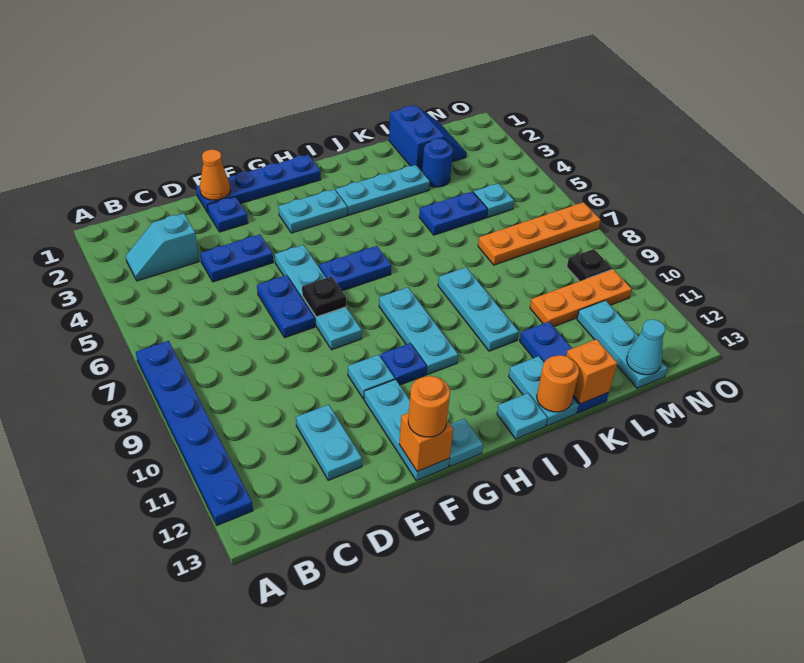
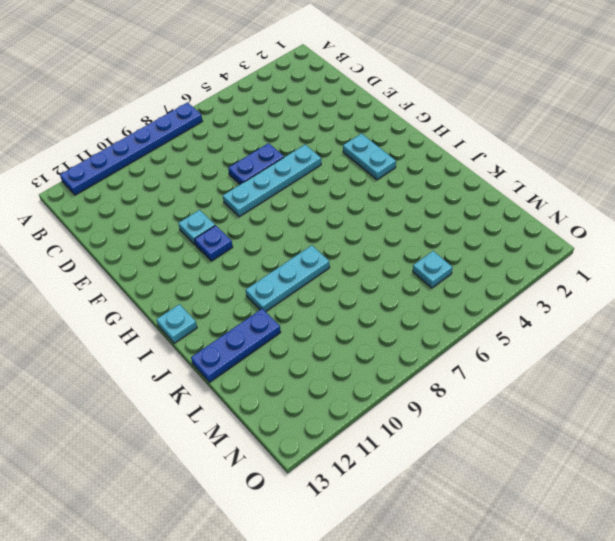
none -> cyan slope B3:C3 level 1 top C
none -> blue plate D4:E4 level 1
none -> cyan plate D11:D12 level 1
none -> blue plate E1:H1 level 1

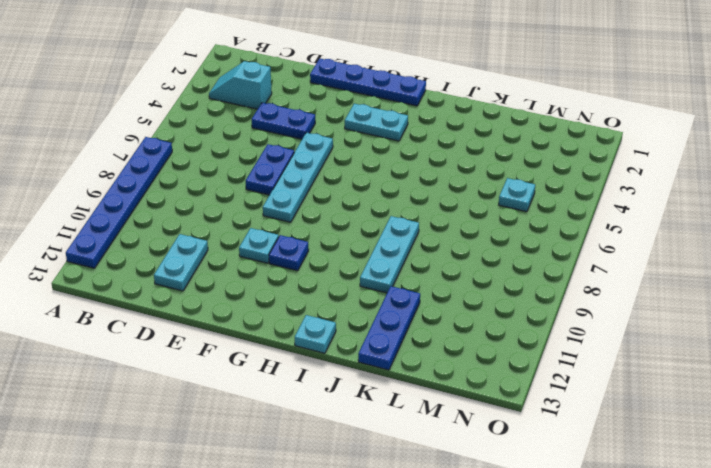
none -> blue plate E2 level 1
none -> cyan plate F11:F13 level 1
none -> blue plate G6:H6 level 1
none -> cyan plate G13 level 1

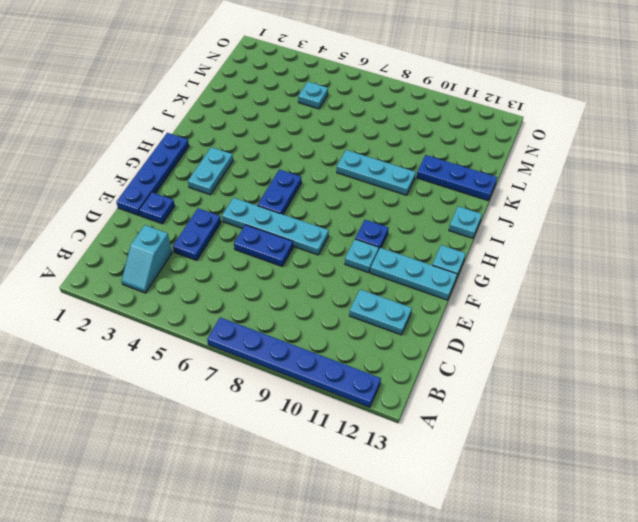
none -> cyan plate H8:H10 level 1
none -> cyan plate I3:K3 level 1
none -> cyan plate J12:J13 level 1
none -> blue plate K5:L5 level 1

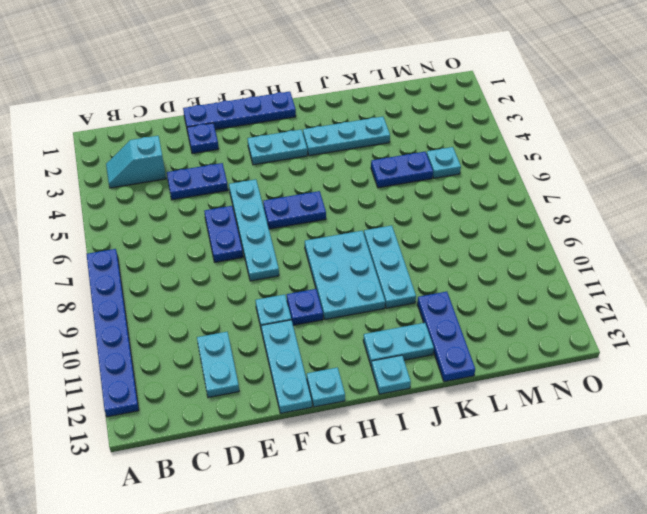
cyan plate H8:I10 level 1 -> cyan plate H8:H10 level 1
cyan plate I12:J12 level 1 -> cyan plate J12:J13 level 1
none -> blue slope L1:M2 level 1 top L
none -> blue round brick L3 level 1
none -> orange plate L7:O7 level 1
none -> orange plate L10:N10 level 1

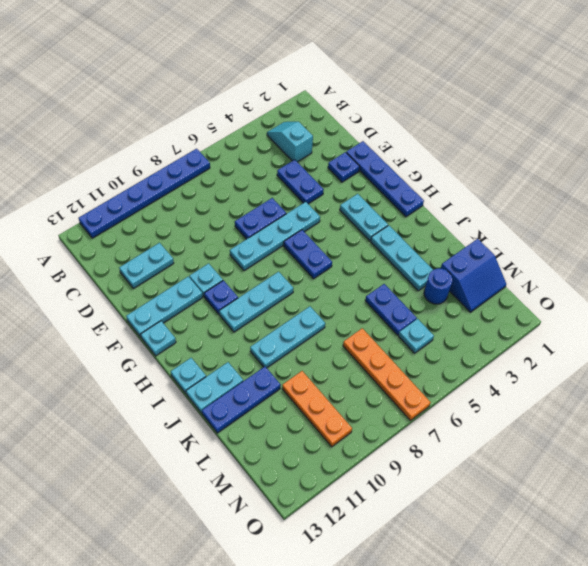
none -> cyan plate M11:M13 level 1
none -> black plate N9 level 1
none -> orange cone E1 level 2
none -> black plate F7 level 2

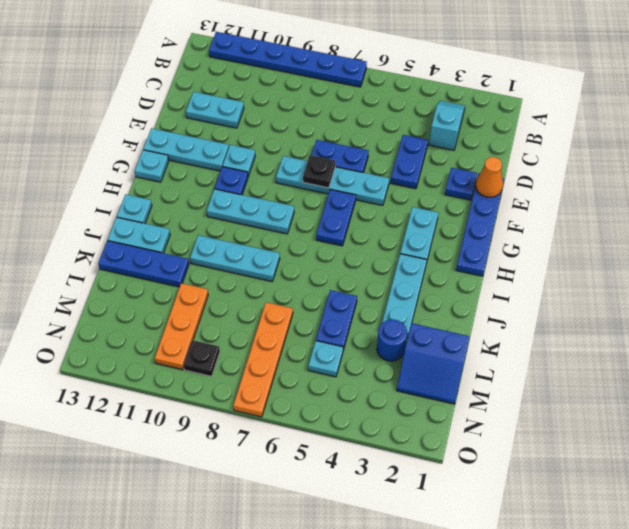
none -> cyan plate M11:M13 level 1
none -> orange brick F13 level 2
none -> orange round brick J13 level 2
none -> orange brick K13 level 2

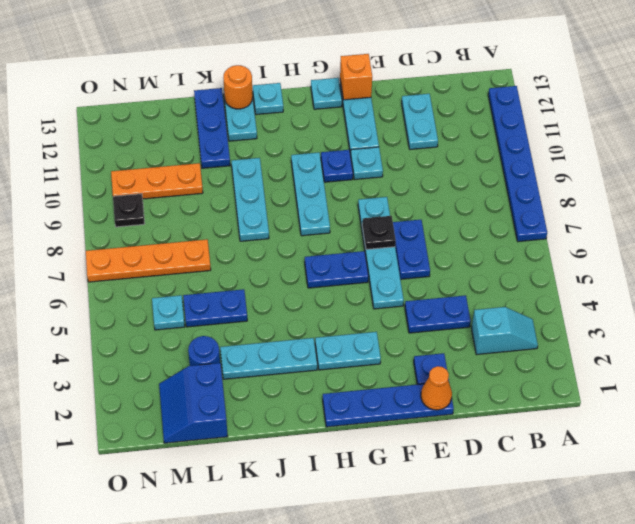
none -> cyan plate M11:M13 level 1
none -> orange brick K13 level 2
none -> cyan cone M13 level 2
none -> orange round brick F13 level 3

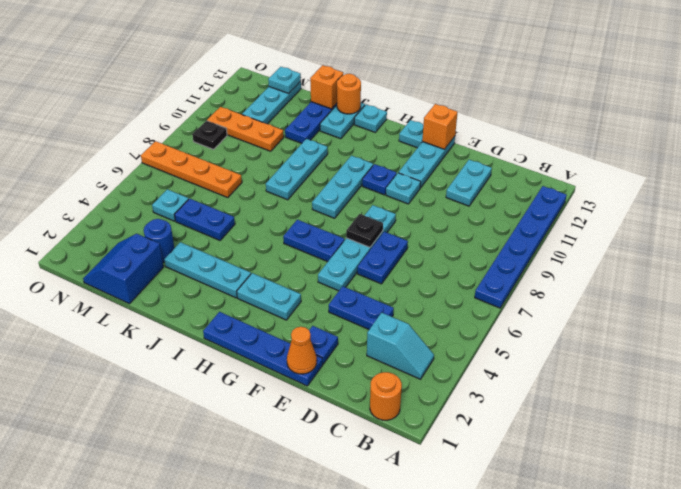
orange round brick B1 level 1 -> orange round brick F13 level 3
cyan plate M13 level 2 -> cyan cone M13 level 2

